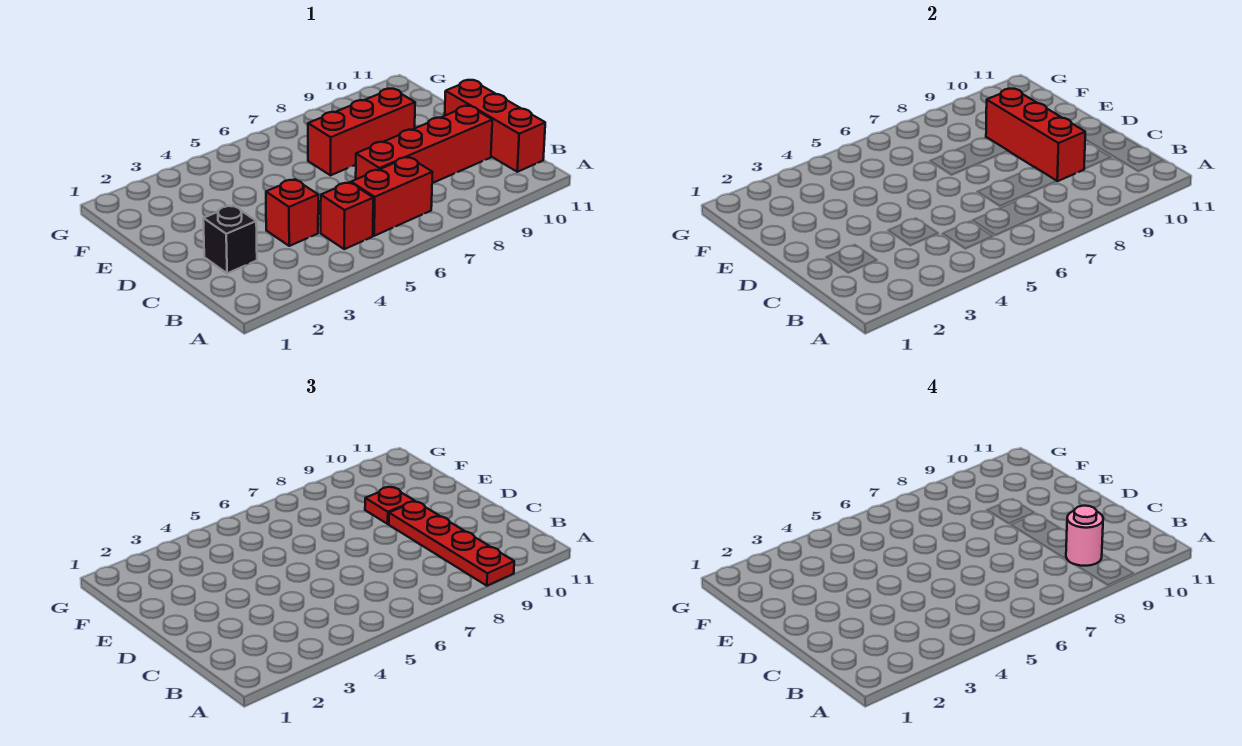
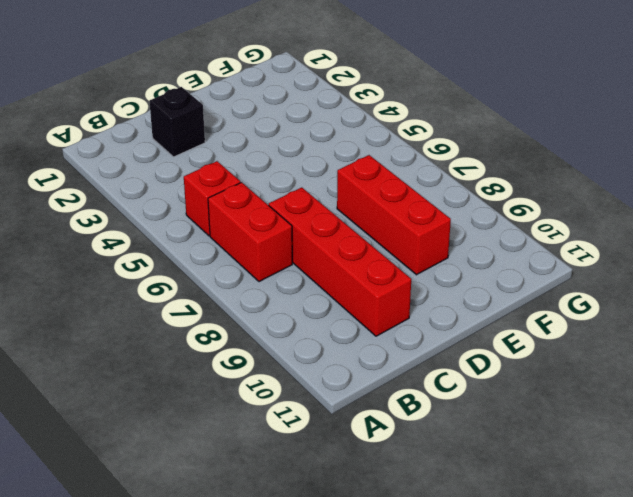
none -> red brick B11:D11 level 1
none -> red brick C4 level 1

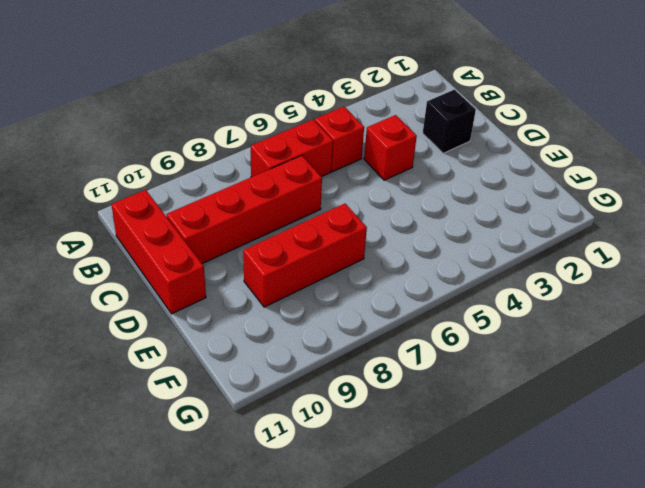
none -> red brick C9:E9 level 2
none -> red plate A9:D9 level 3

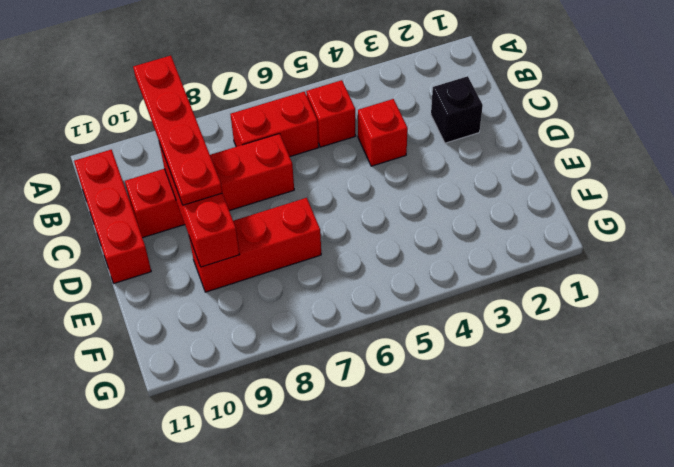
none -> red plate E9 level 3
none -> pink round brick B9 level 4

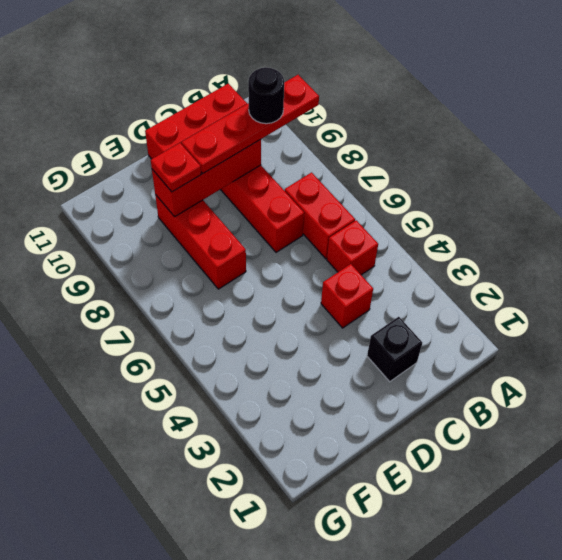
black round brick B9 level 4 -> pink round brick B9 level 4

